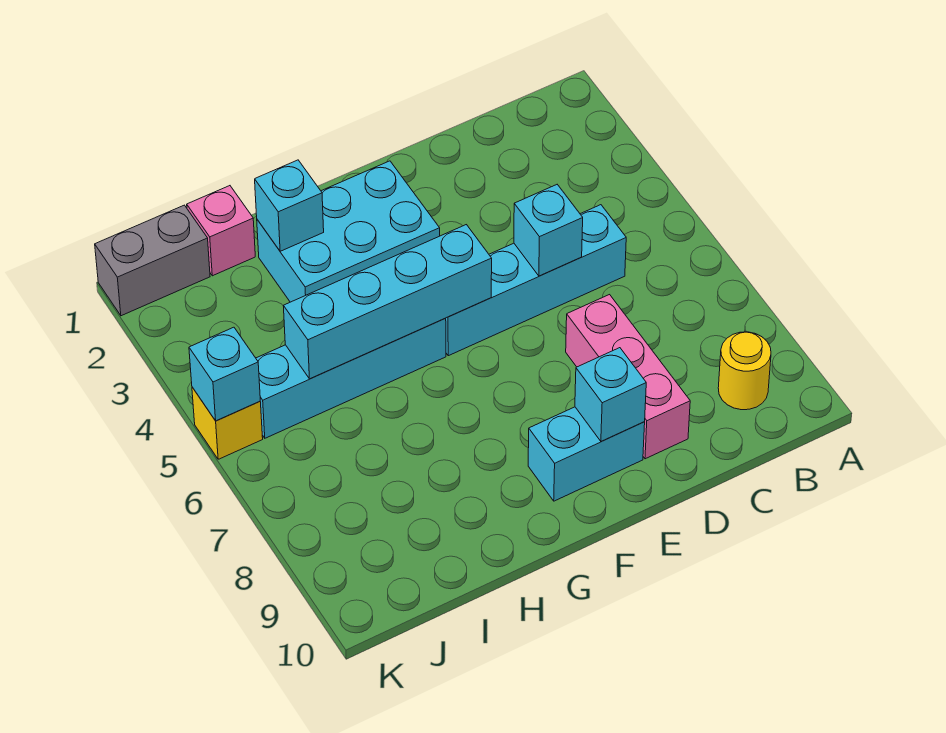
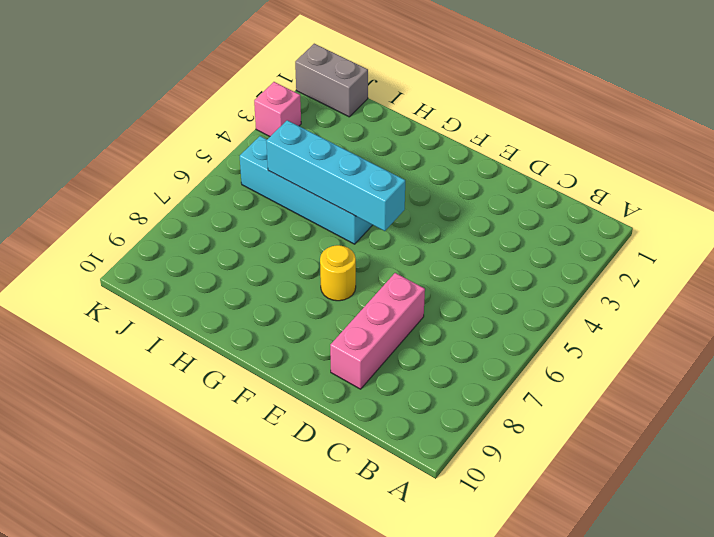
yellow round brick F7 level 1 -> yellow round brick B9 level 1
pink brick K3 level 1 -> pink brick I1 level 1
none -> cyan brick C5:F5 level 1
none -> cyan brick E9:F9 level 1
none -> cyan brick F2:H3 level 1

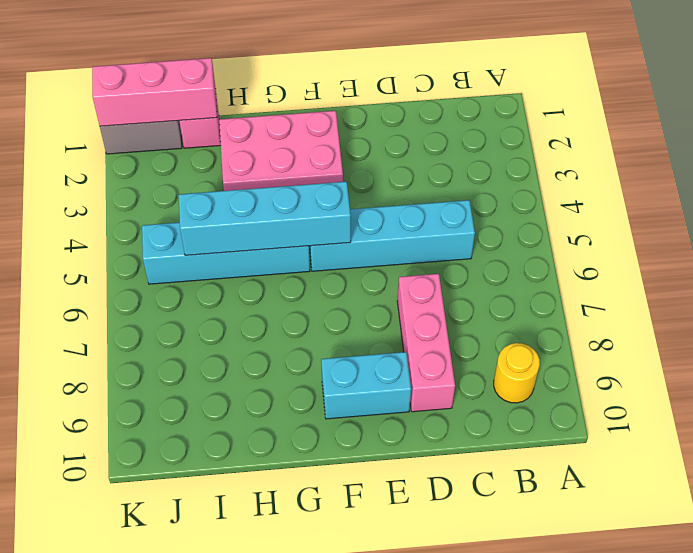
pink brick F2:H3 level 1 -> cyan brick F2:H3 level 1
pink brick I1:K1 level 2 -> none
none -> yellow brick K5 level 1
none -> cyan brick D5 level 2
none -> cyan brick E9 level 2

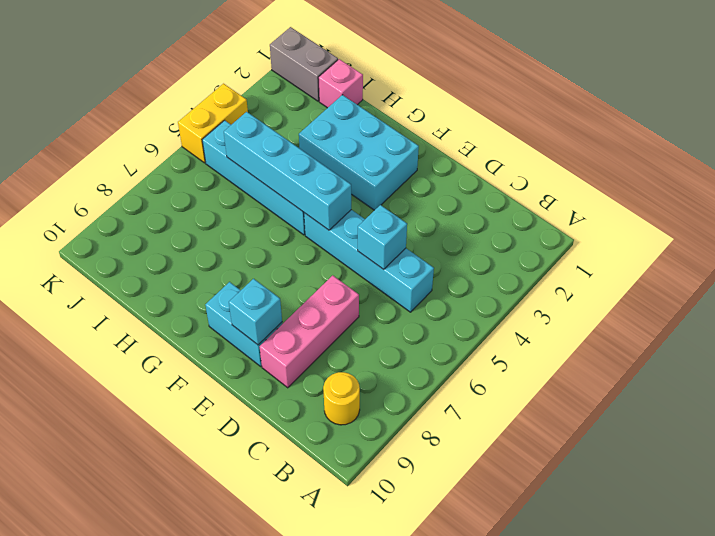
yellow brick K4:K5 level 1 -> yellow brick K5 level 1
none -> cyan brick H2 level 2
none -> cyan brick K5 level 2

